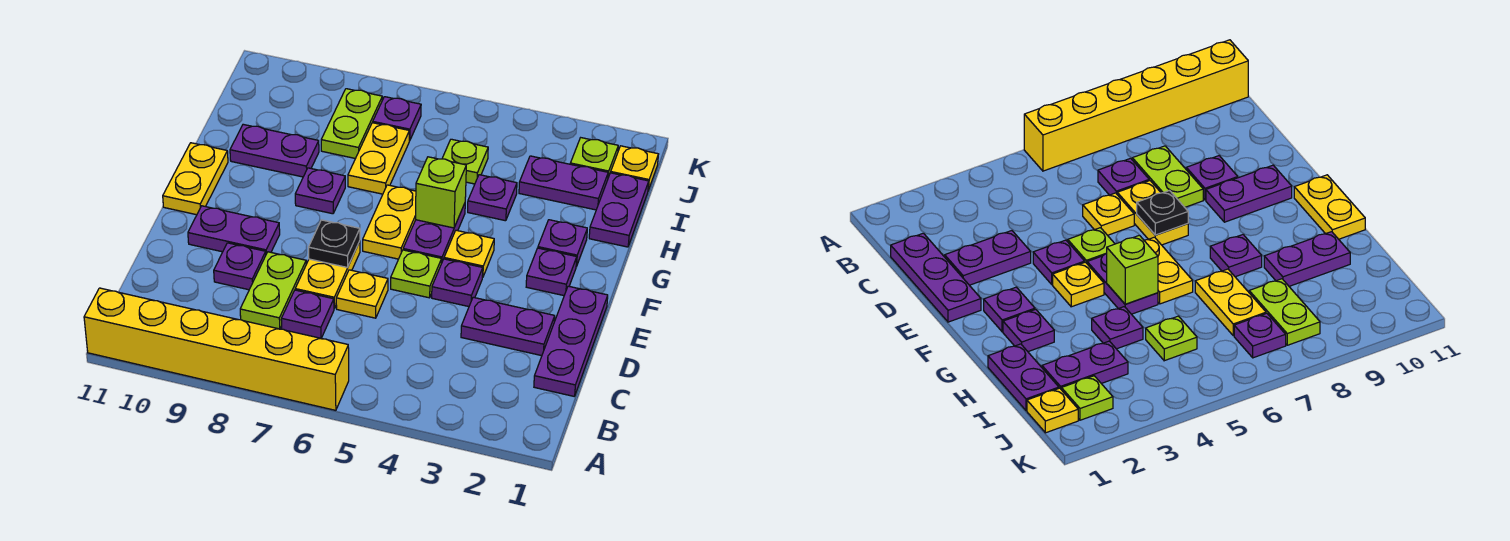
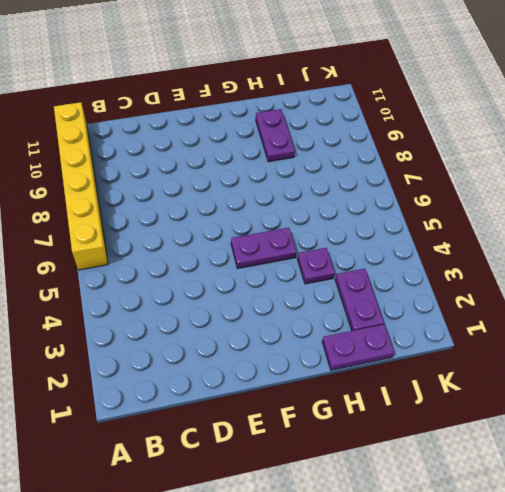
none -> purple plate C1:E1 level 1
none -> purple plate C7 level 1
none -> lime plate C8:D8 level 1
none -> purple plate D2:D3 level 1

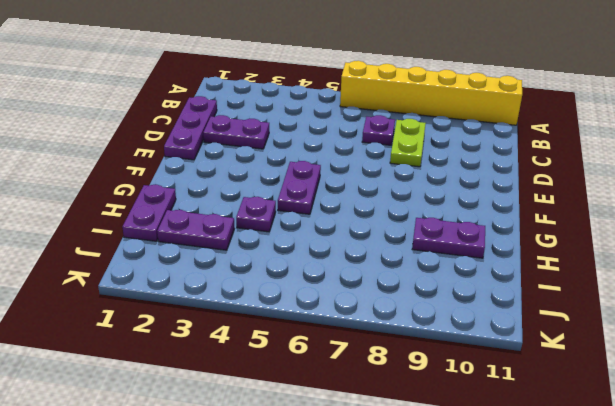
none -> yellow plate D6 level 1
none -> yellow plate D7:E7 level 1
none -> purple plate D9 level 1
none -> purple plate E4 level 1

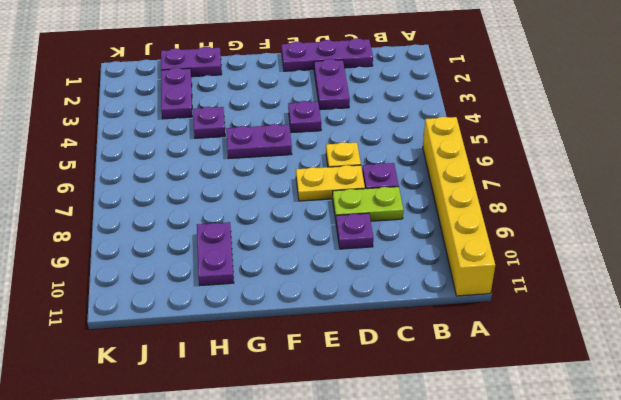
none -> lime plate E5 level 1
none -> purple plate E9:E10 level 1
none -> purple plate F2 level 1
none -> yellow plate F4 level 1

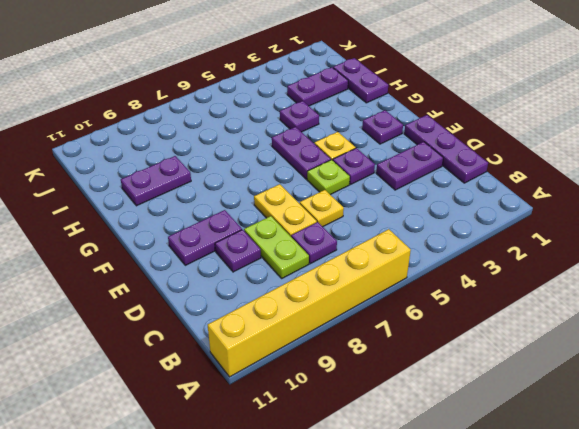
none -> yellow plate F6:G6 level 1
none -> yellow plate F11:G11 level 1
none -> purple plate G2 level 1
none -> purple plate G8 level 1

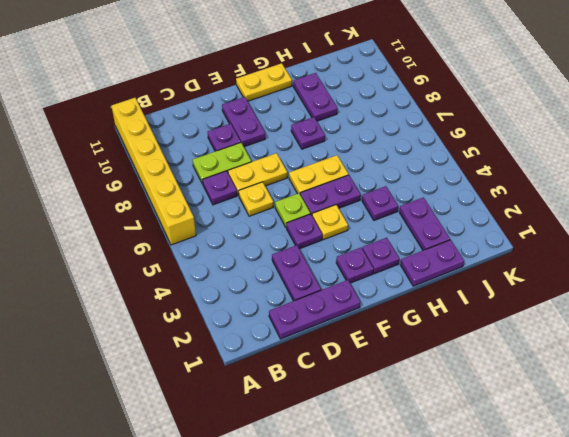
none -> yellow plate H7:I7 level 1
none -> lime plate I5 level 1
none -> lime plate I8:J8 level 1
none -> yellow plate J1 level 1

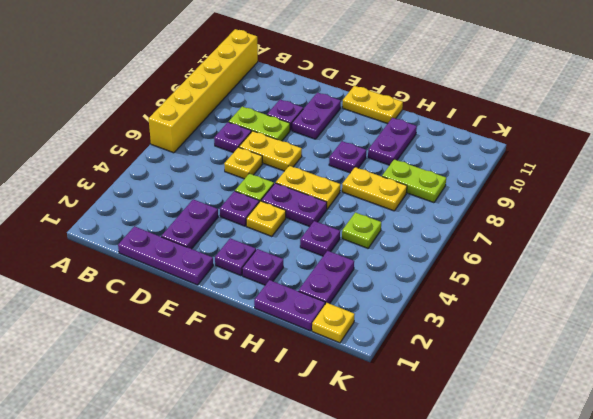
none -> lime plate J2 level 1
none -> purple plate J7 level 1
none -> black plate E7 level 2
none -> lime brick G5 level 2

